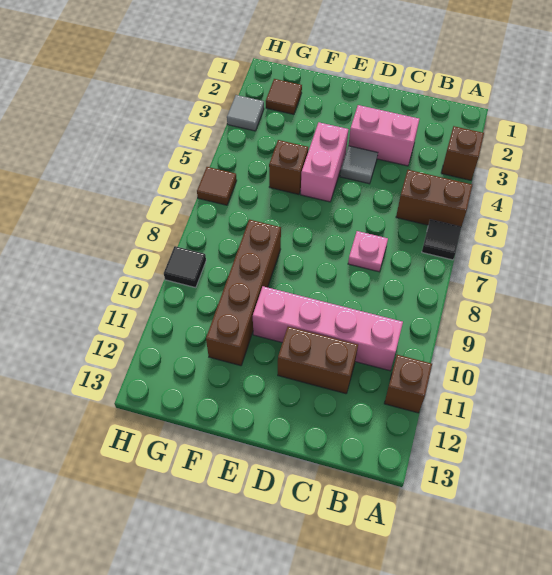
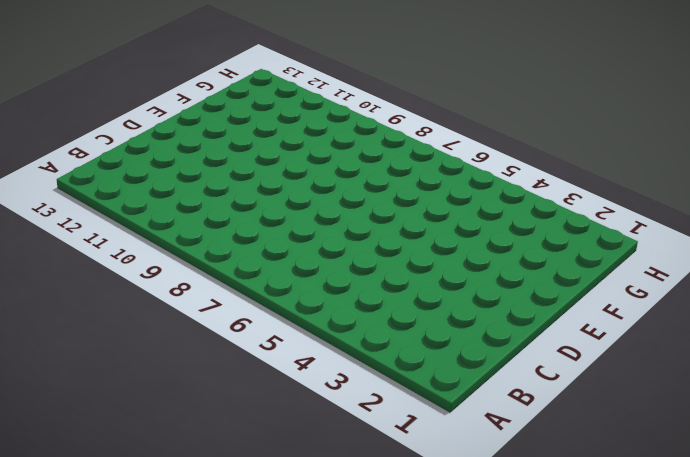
none -> brown brick A3 level 1
none -> brown brick A5:B5 level 1
none -> black tile A6 level 1

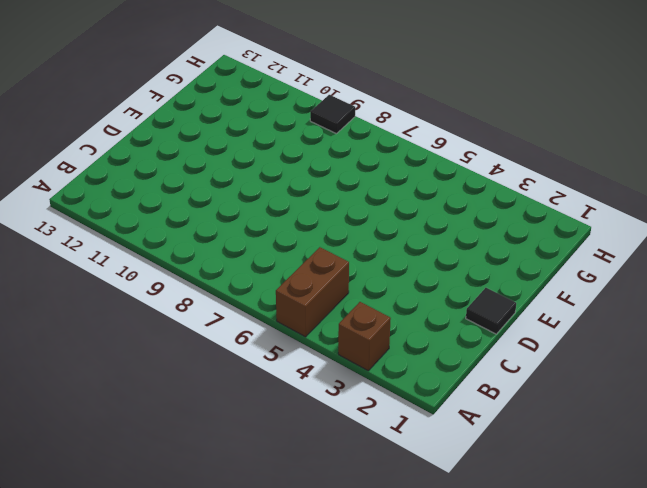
black tile D1 level 1 -> black tile A6 level 1
none -> brown brick A11 level 1
none -> pink brick B10:E10 level 1
none -> pink brick C3:D3 level 1

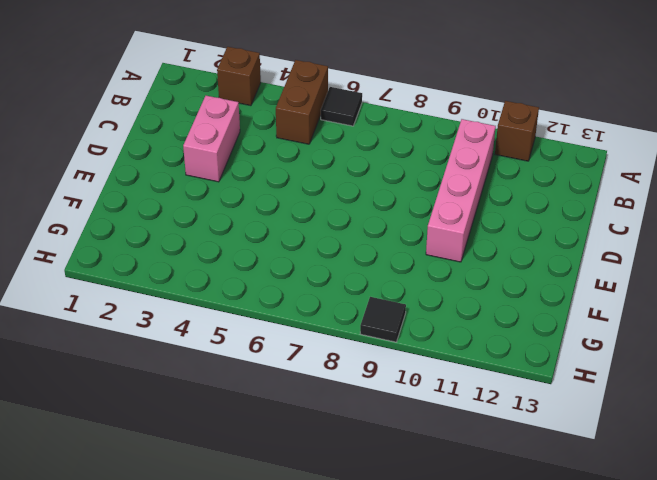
none -> pink plate C7 level 1
none -> brown brick C11:D11 level 1
none -> grey tile D4 level 1

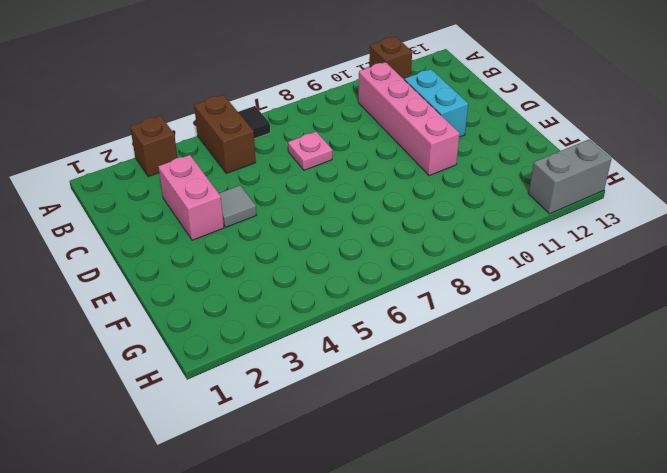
cyan brick C11:D11 level 1 -> brown brick C11:D11 level 1
grey brick H12:H13 level 1 -> none
none -> pink brick E4:E5 level 1
none -> brown brick F5 level 1
none -> brown brick F8:F11 level 1

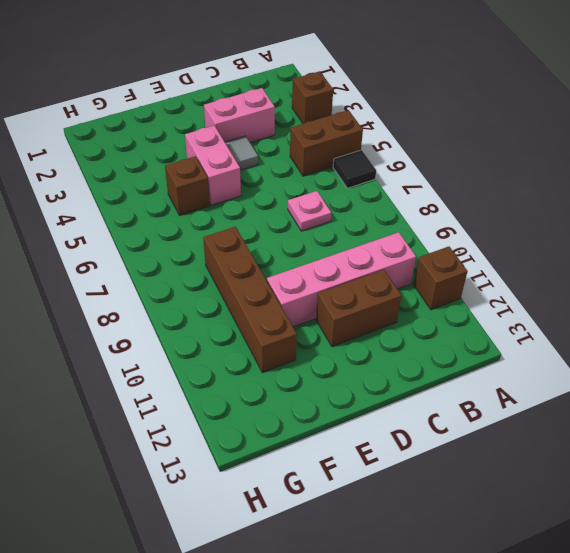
none -> brown tile G2 level 1
none -> grey tile H3 level 1
none -> brown tile H6 level 1

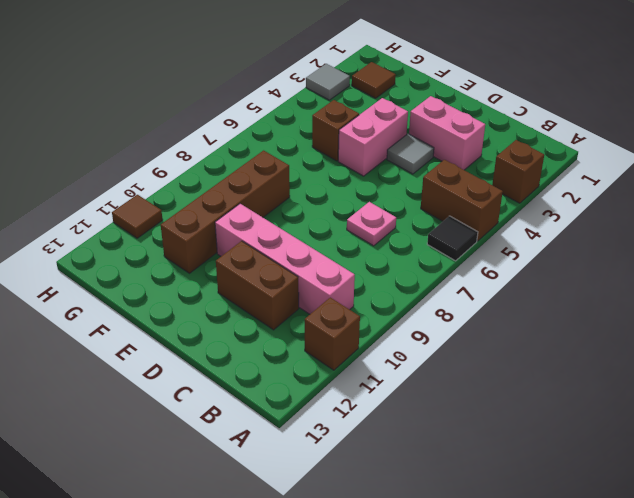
brown tile H11 level 1 -> brown tile H6 level 1
none -> black tile H9 level 1

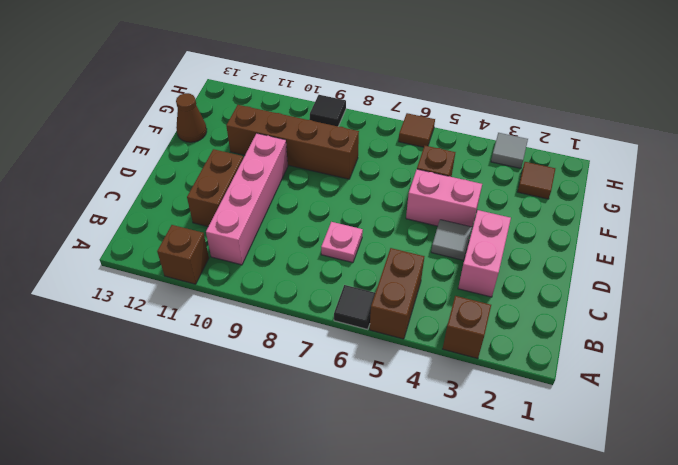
brown cone F13 level 1 -> none

